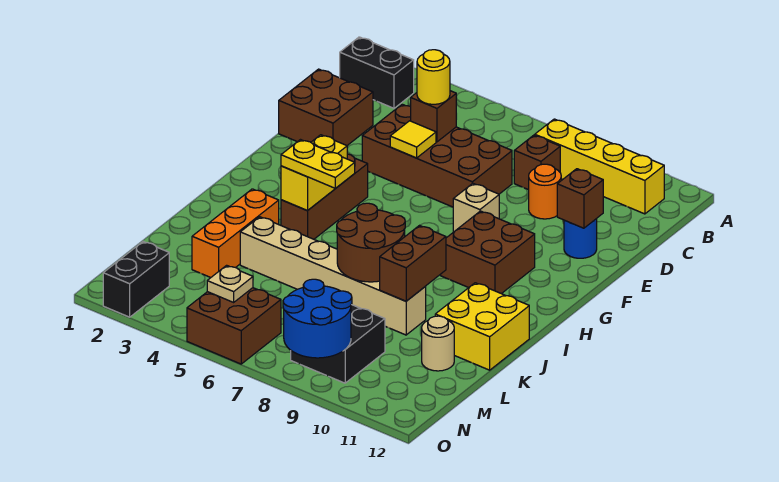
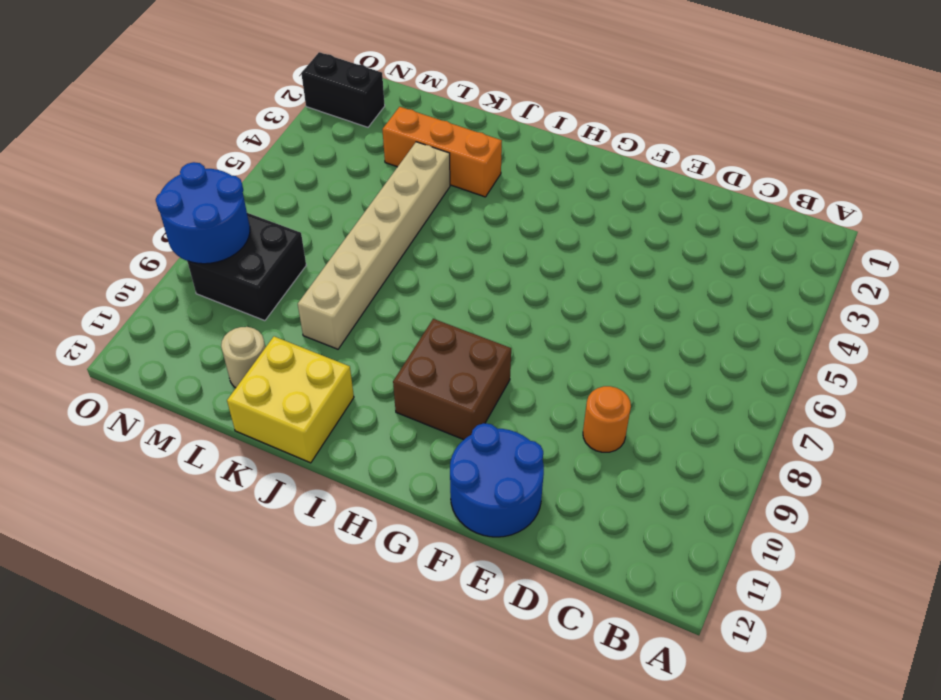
blue round brick E11:F12 level 1 -> blue round brick E11 level 1
none -> black brick B1:B2 level 1
none -> yellow brick B8:B11 level 1
none -> brown brick C8 level 1

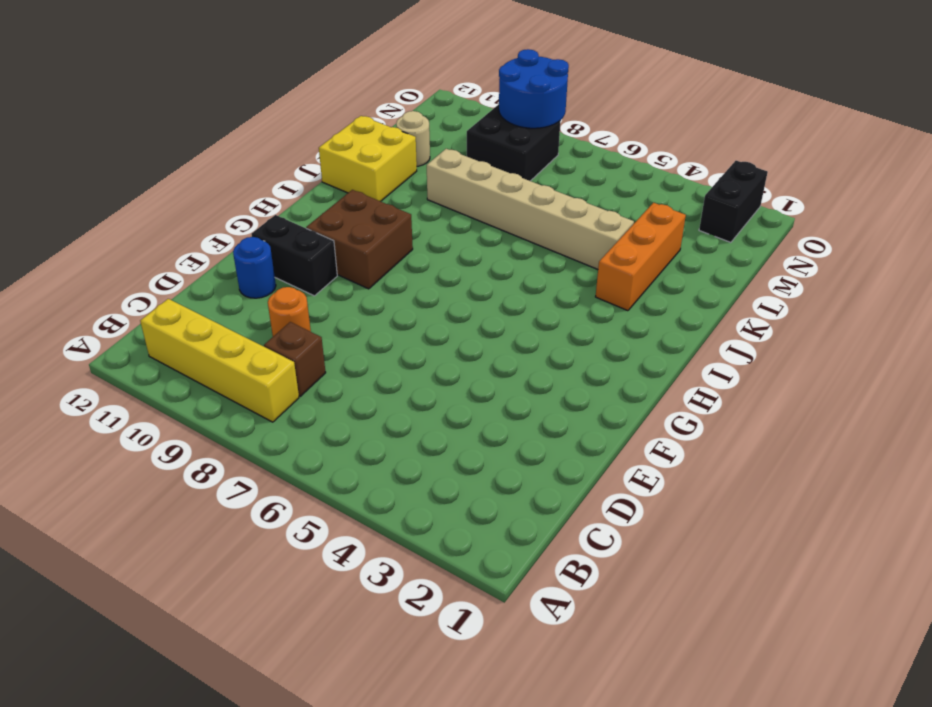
black brick F10:F11 level 1 -> black brick B1:B2 level 1
none -> brown brick D1:E2 level 1
none -> brown brick D4:E7 level 1
none -> tan brick F8 level 1

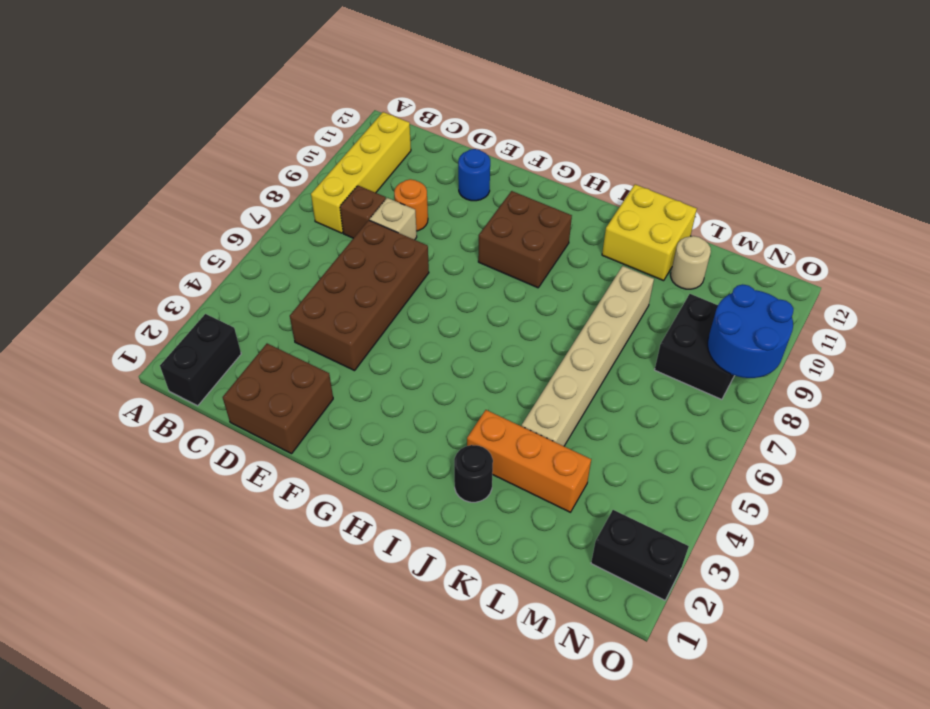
tan brick D8 level 1 -> tan brick F8 level 1
black round brick J2 level 1 -> none
none -> brown brick G4:I4 level 1
none -> brown brick N5:O6 level 1
none -> brown brick D5 level 2

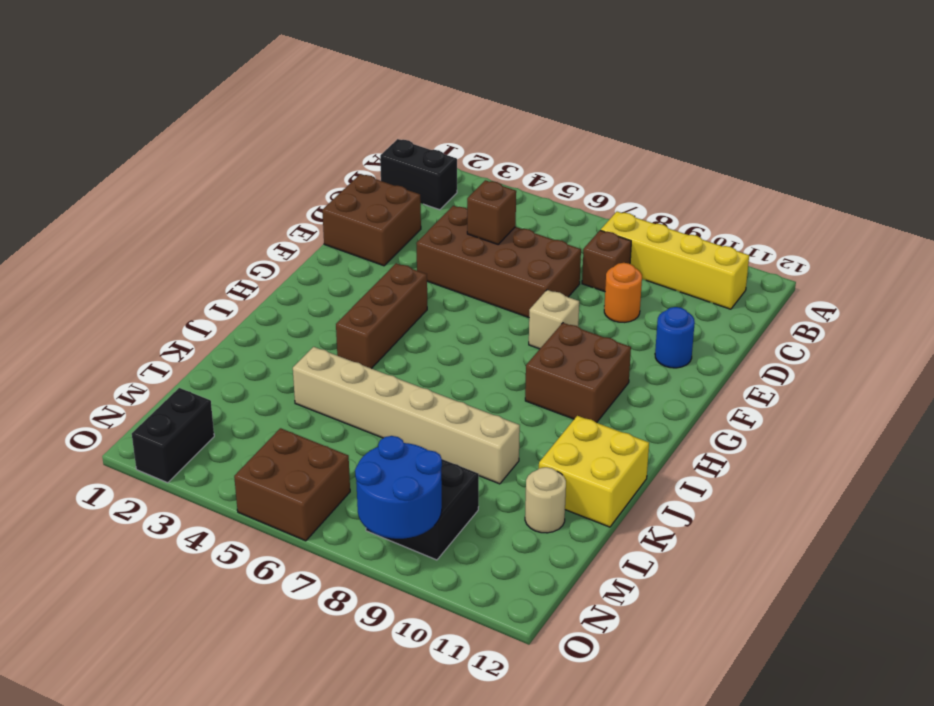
none -> orange brick J3:L3 level 1
none -> yellow tile E5 level 2
none -> brown brick E11 level 2

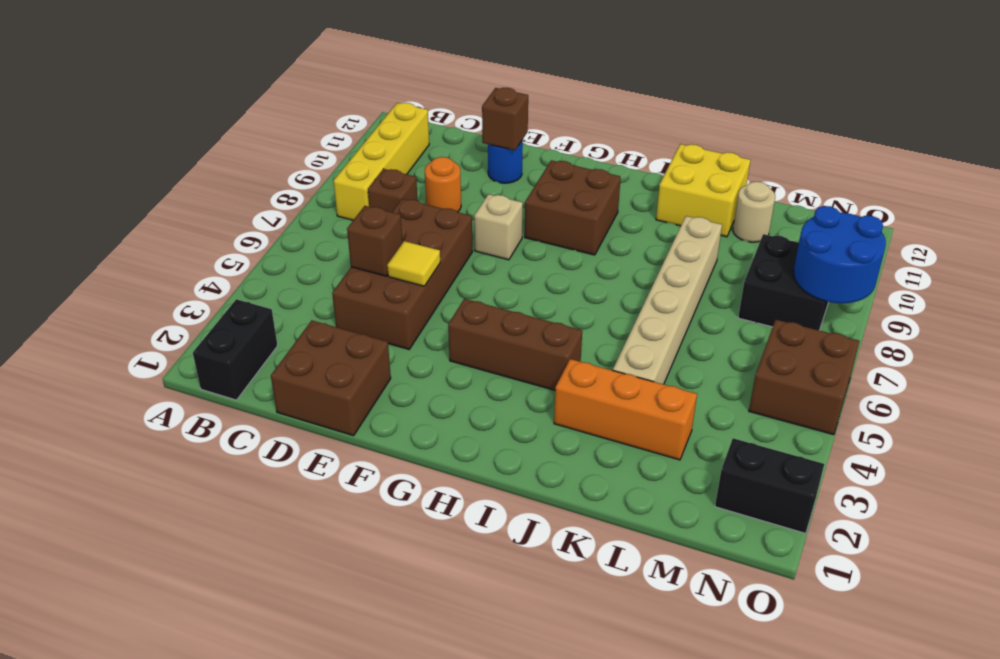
none -> yellow brick H4:I4 level 2
none -> brown round brick J7:K8 level 2
none -> brown brick J9:K9 level 2

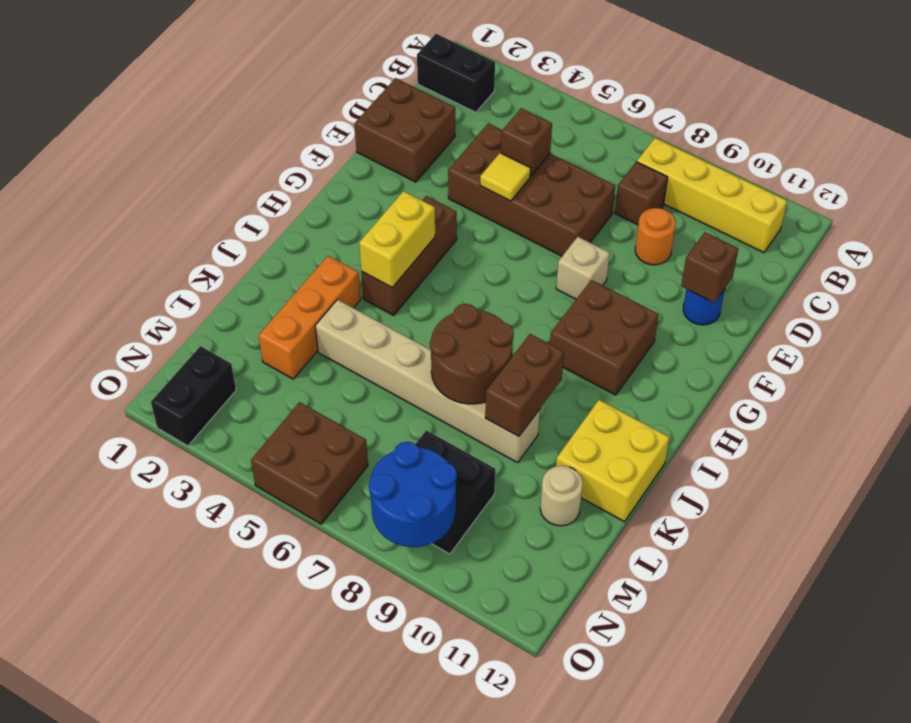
none -> tan plate N5 level 2
none -> yellow round brick D5 level 3
none -> yellow plate I4:I5 level 3

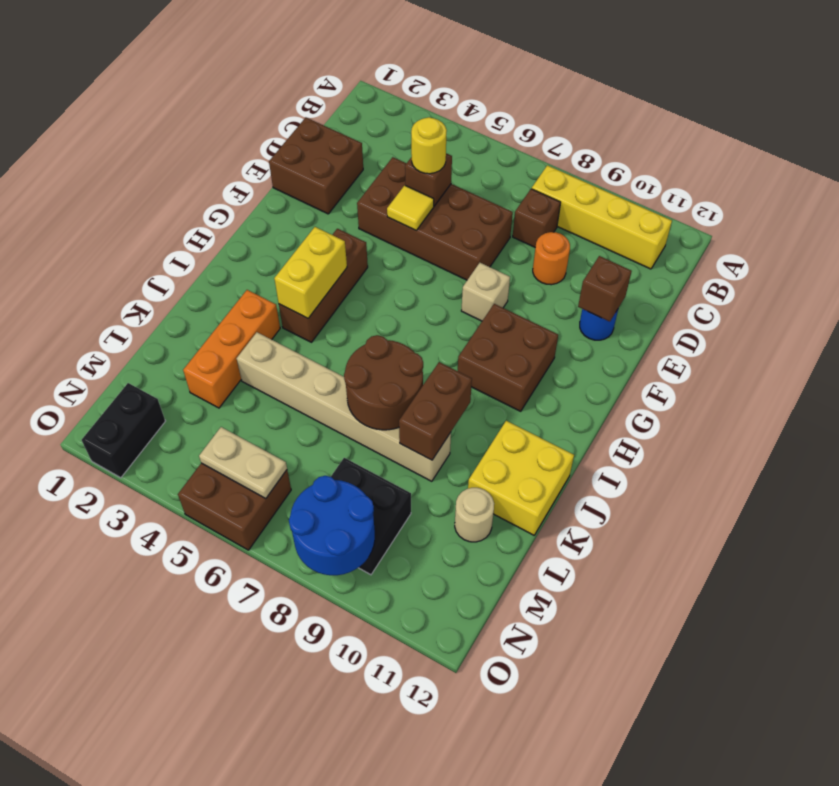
tan plate N5:N6 level 2 -> tan plate N5 level 2
none -> black brick B1:B2 level 1
none -> yellow plate I4:I5 level 3

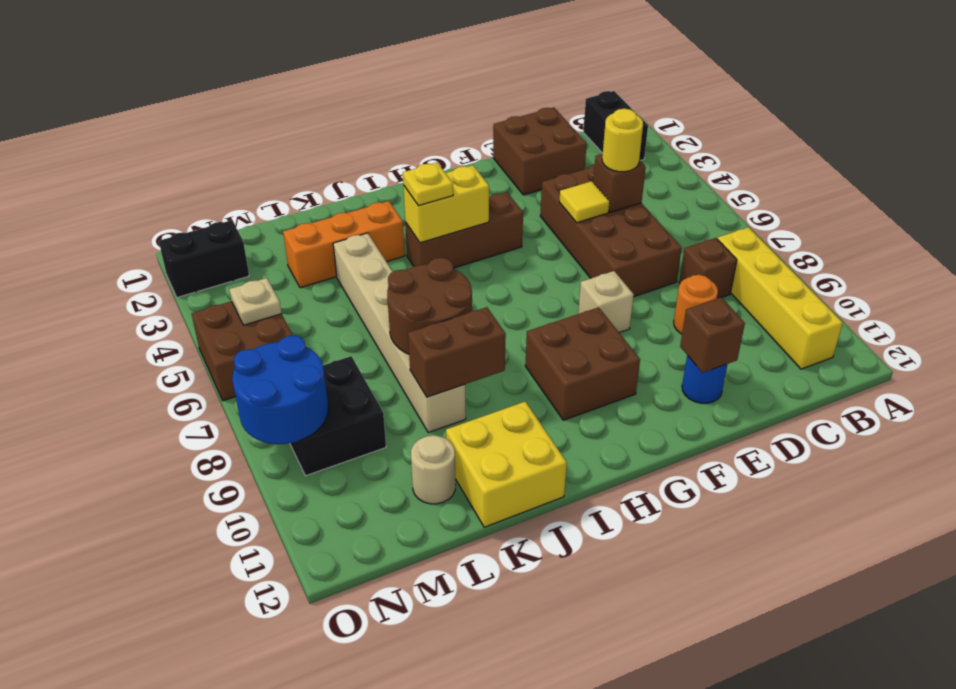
yellow plate I4 level 3 -> yellow plate I4:I5 level 3

